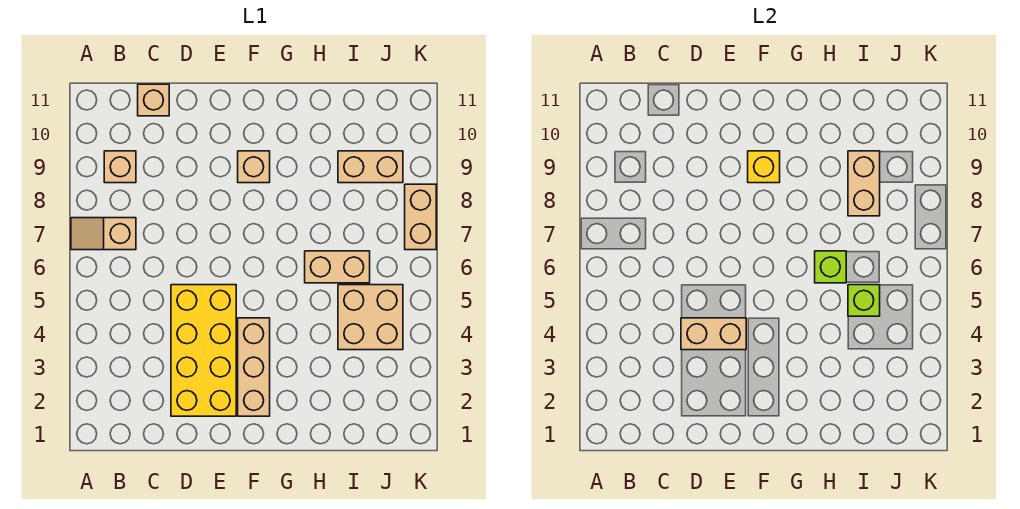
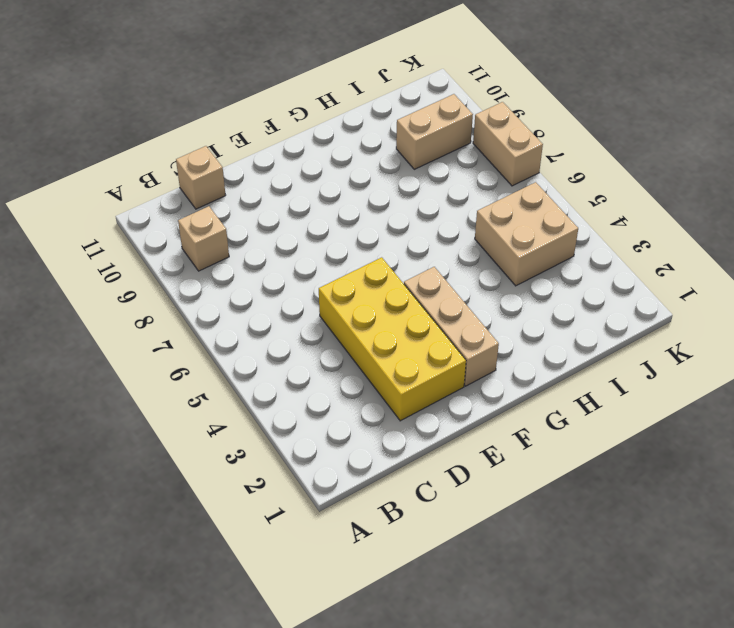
none -> tan slope A7:B7 level 1 top B
none -> tan brick F9 level 1
none -> tan brick H6:I6 level 1

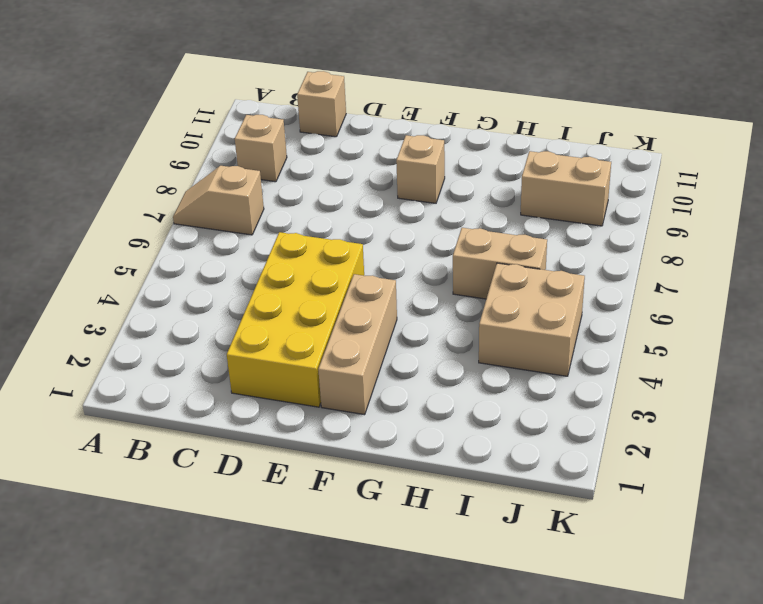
none -> tan brick K7:K8 level 1
none -> tan brick D4:E4 level 2
none -> yellow brick F9 level 2

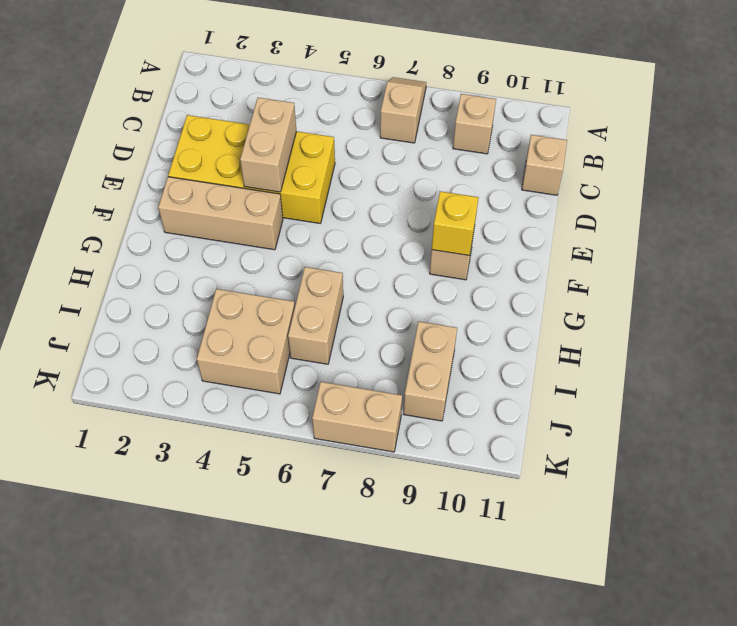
none -> lime brick H6 level 2
none -> lime brick I5 level 2
none -> tan brick I8:I9 level 2

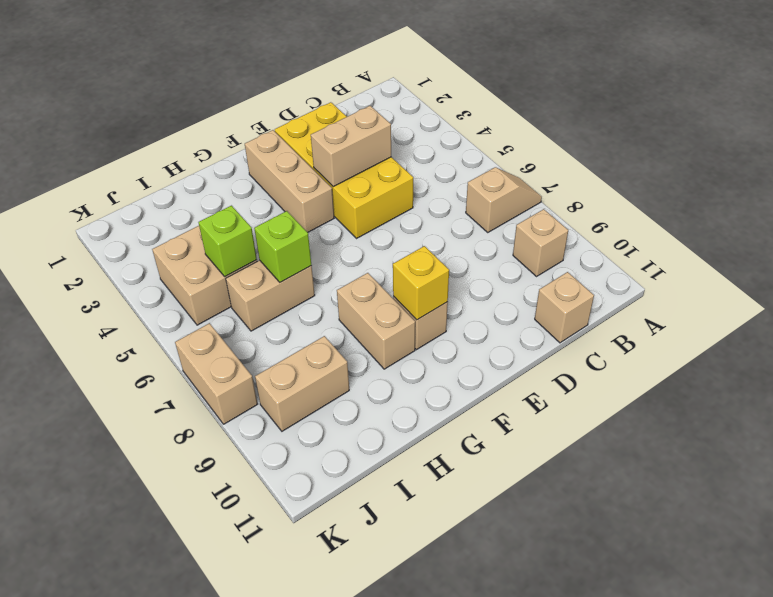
tan brick G8:G9 level 1 -> tan brick I8:I9 level 2

